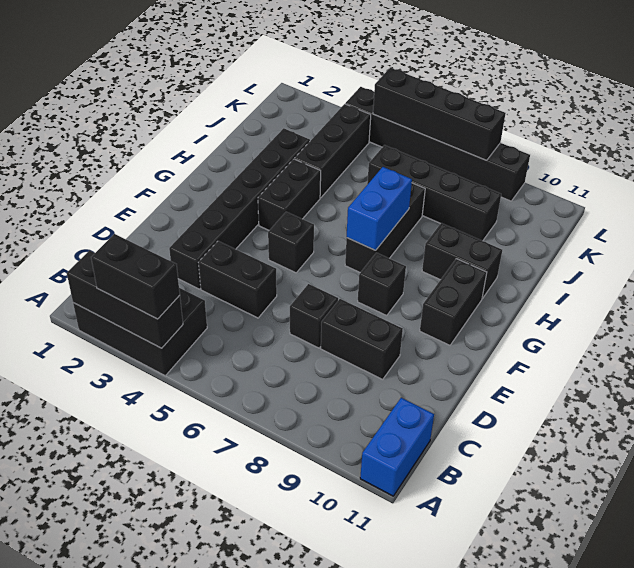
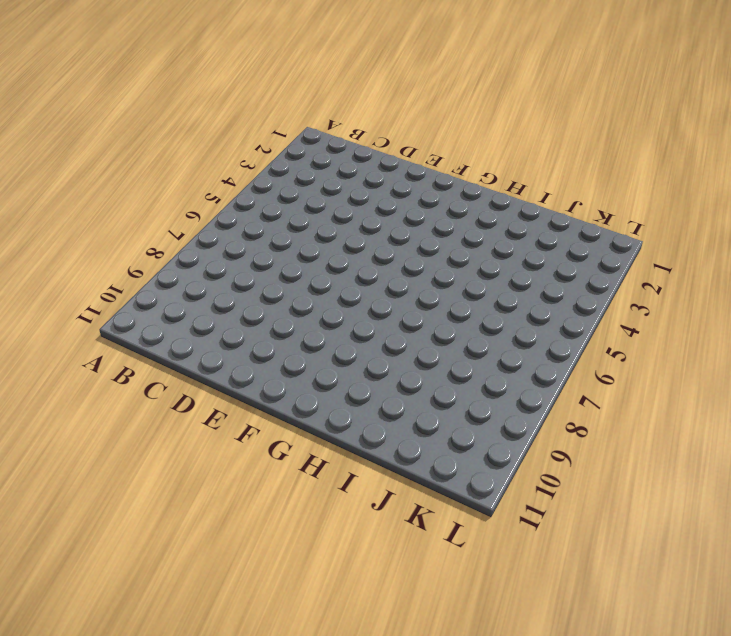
none -> black brick A2:B4 level 1
none -> blue brick A11:B11 level 1
none -> black brick D3:I3 level 1

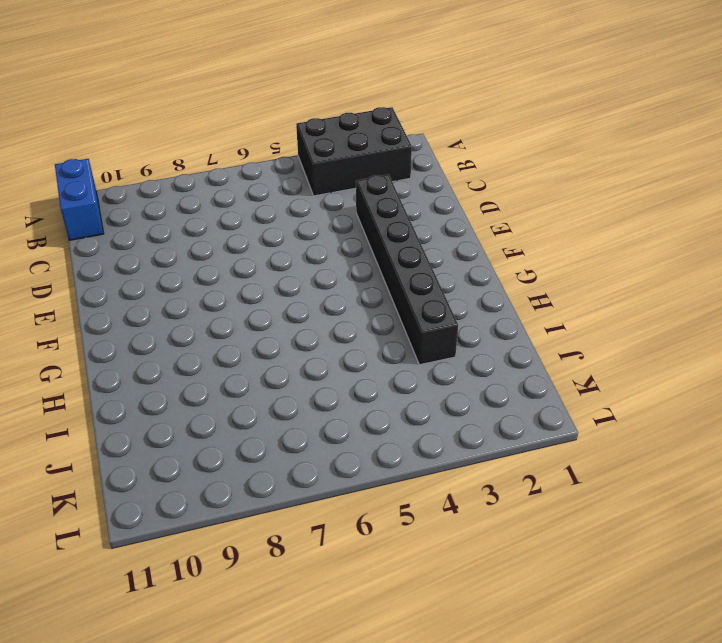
none -> black brick D4:D5 level 1
none -> black brick D7 level 1
none -> black brick D8:D9 level 1

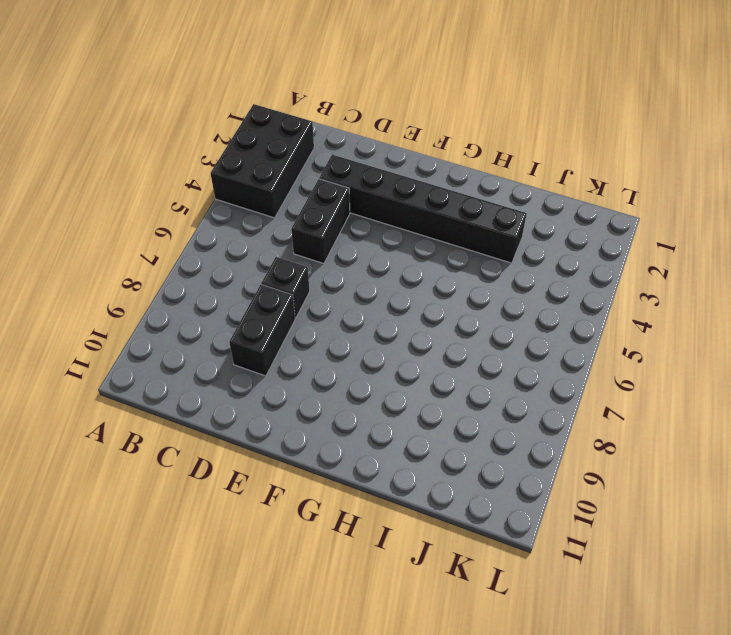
none -> blue brick A11:B11 level 1
none -> black brick F5 level 1
none -> black brick F8 level 1

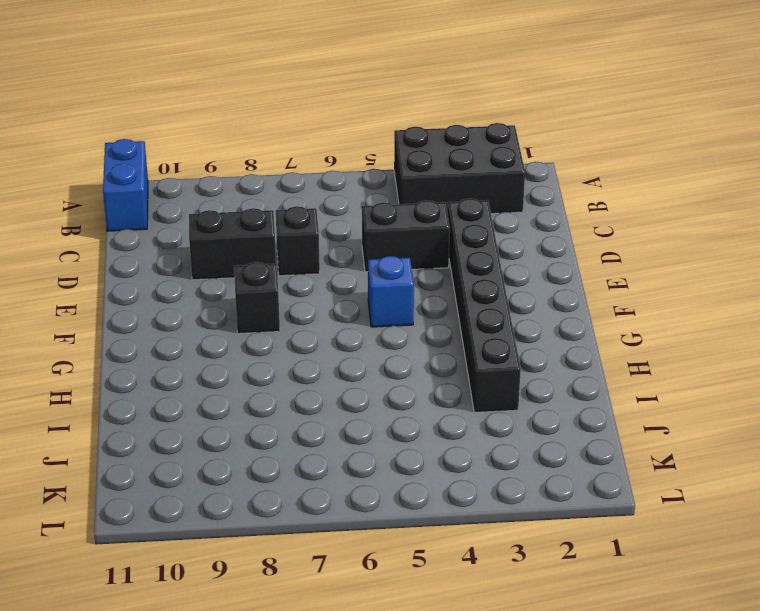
blue brick F5 level 1 -> black brick F5 level 1
none -> black brick F10:G10 level 1
none -> black brick G4:H4 level 1
none -> black brick G7:I7 level 1

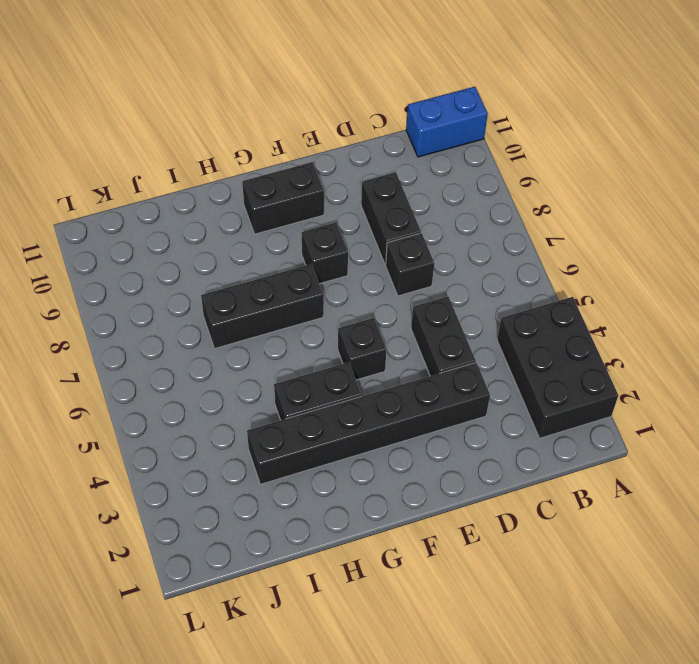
none -> black brick H9:H10 level 1
none -> black brick I4:K4 level 1
none -> black brick J6:J9 level 1

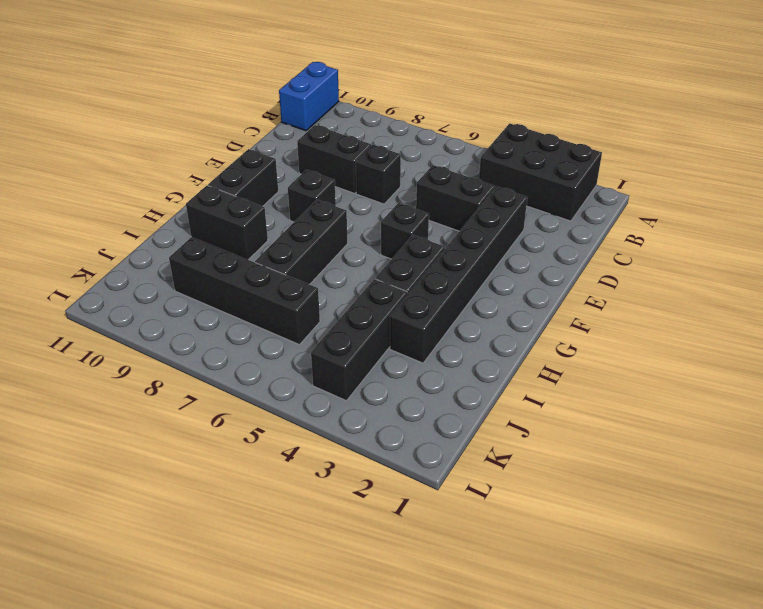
none -> black brick L4:L9 level 1
none -> black brick A2:A4 level 2
none -> blue brick G7:H7 level 2

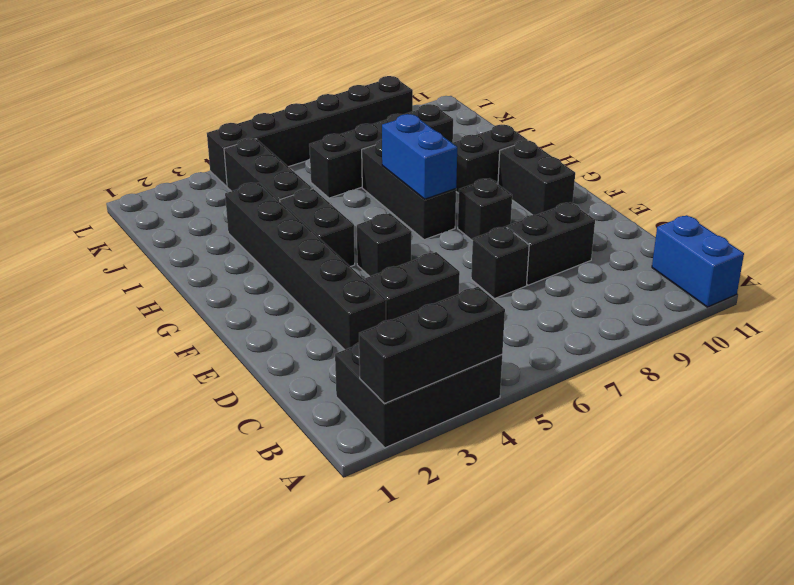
none -> black brick L5:L8 level 2
none -> black brick A3:A4 level 3

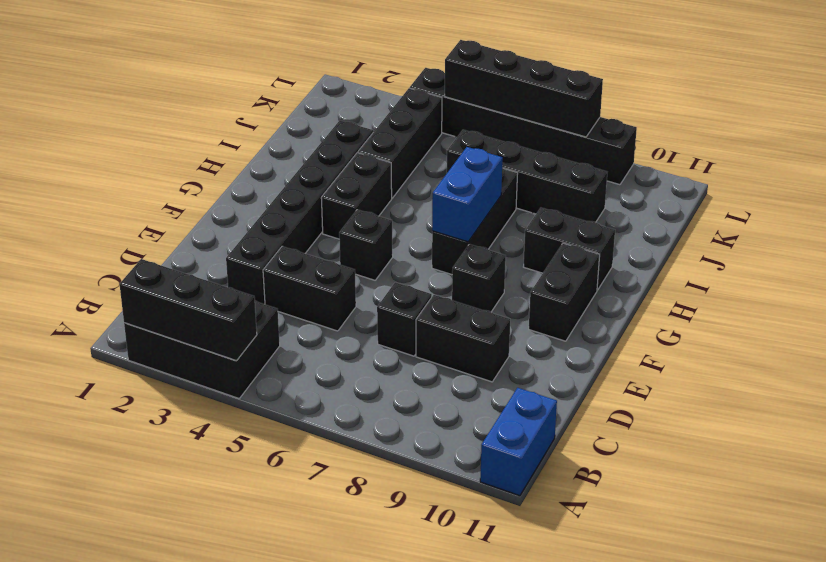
none -> black brick A3:A4 level 3

